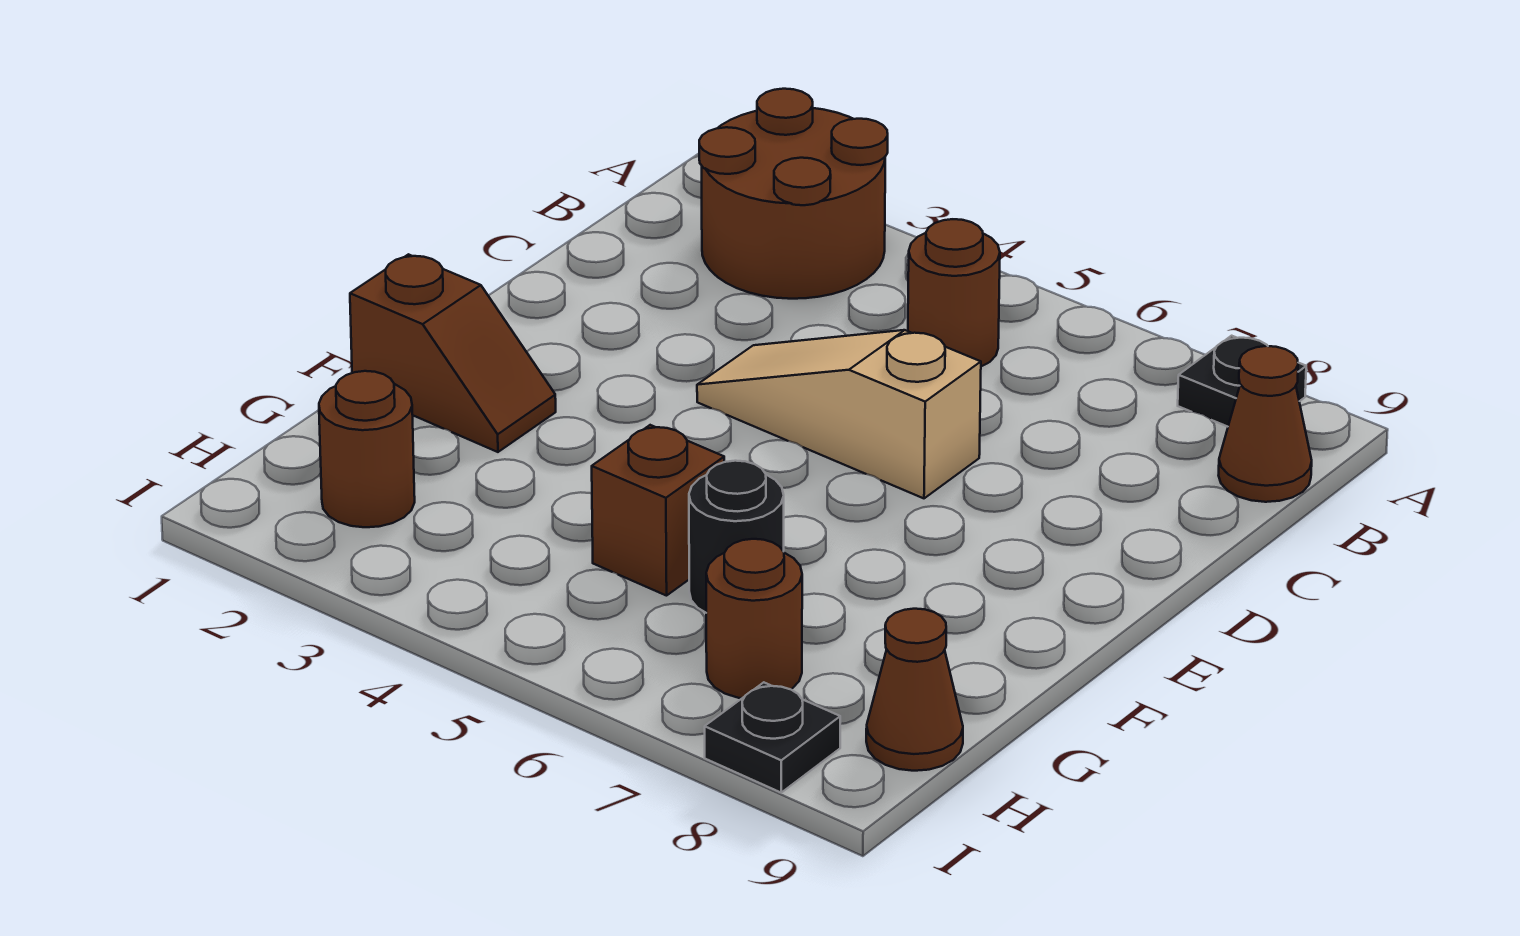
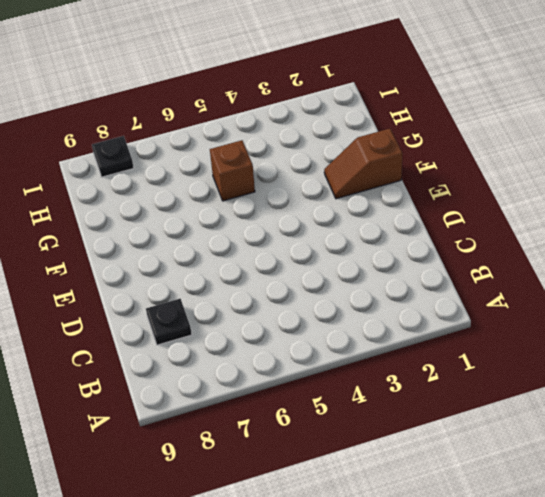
black plate C8 level 1 -> black plate A8 level 1
none -> brown round brick A2:B3 level 1
none -> brown round brick B5 level 1
none -> brown cone B9 level 1

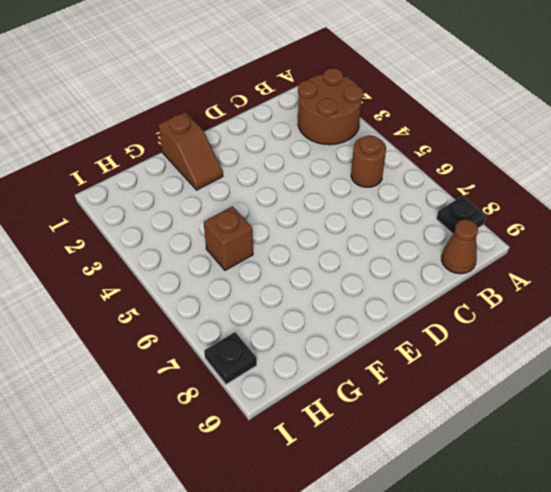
none -> tan slope D4:D6 level 1 top 6
none -> black round brick G6 level 1
none -> brown round brick H2 level 1

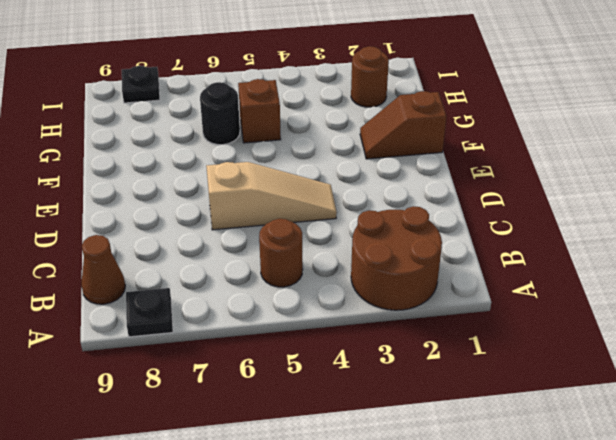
none -> brown round brick H7 level 1
none -> brown cone H9 level 1

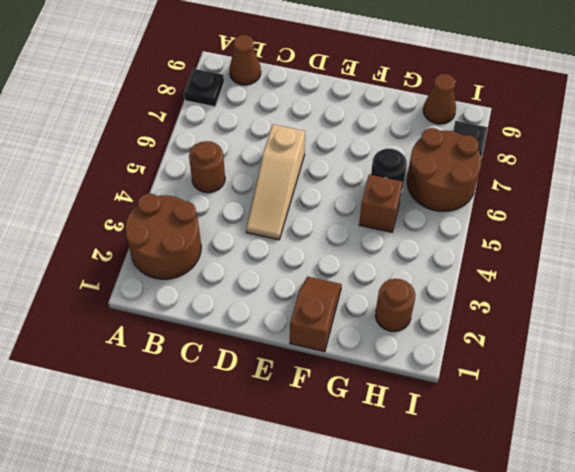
brown round brick H6:I7 level 1 -> brown round brick H7 level 1

